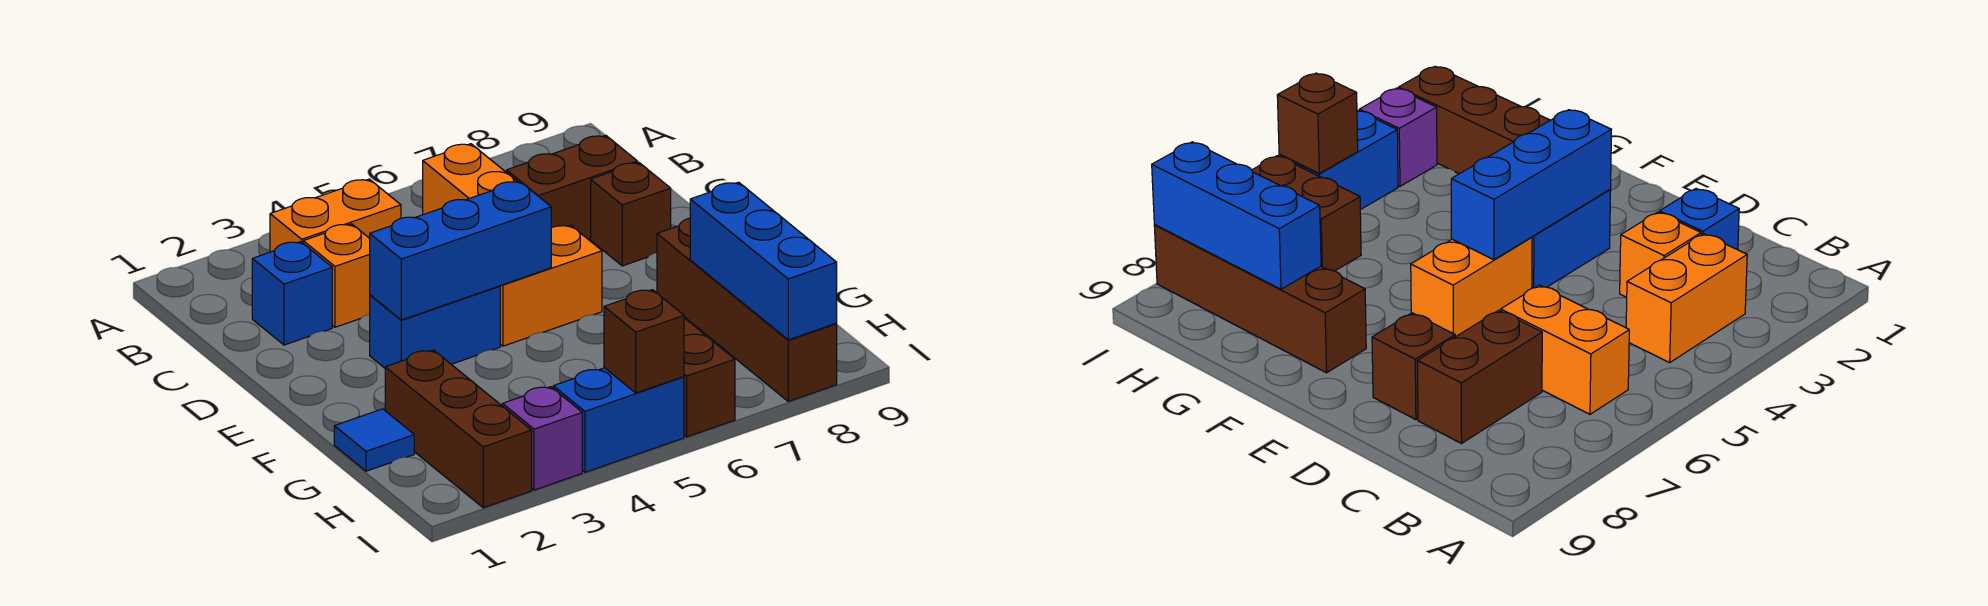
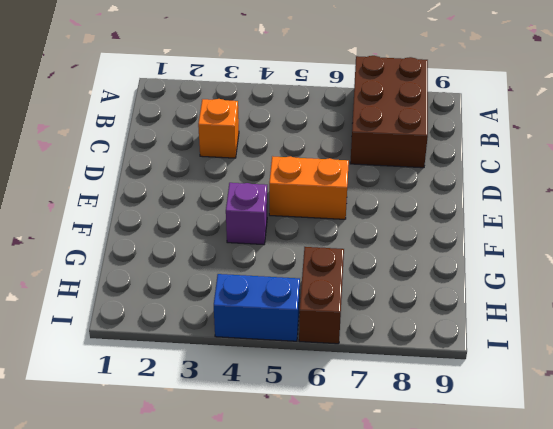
brown brick A7:C8 level 1 -> brown brick C7:C8 level 1
purple brick F4 level 1 -> purple brick I3 level 1
none -> orange brick B3:B4 level 1
none -> orange brick B6:C6 level 1
none -> blue brick C2 level 1

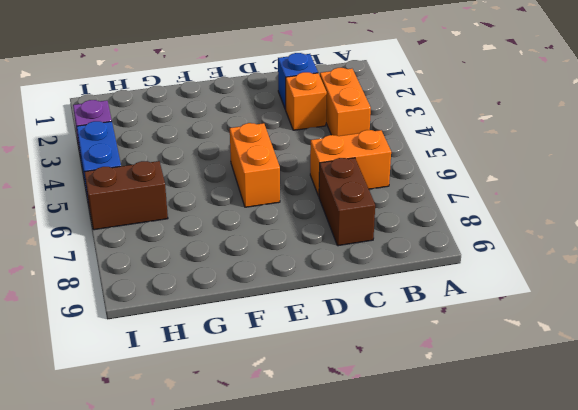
none -> brown brick D8 level 1
none -> blue brick E3:E4 level 1
none -> brown brick F8:I8 level 1

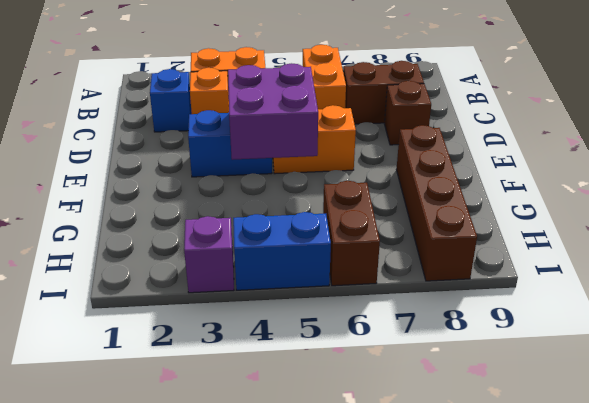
purple brick E4:F5 level 2 -> blue brick E3:E5 level 2
none -> blue tile G1 level 1
none -> brown brick G2:I2 level 1
none -> blue brick G8:I8 level 2

